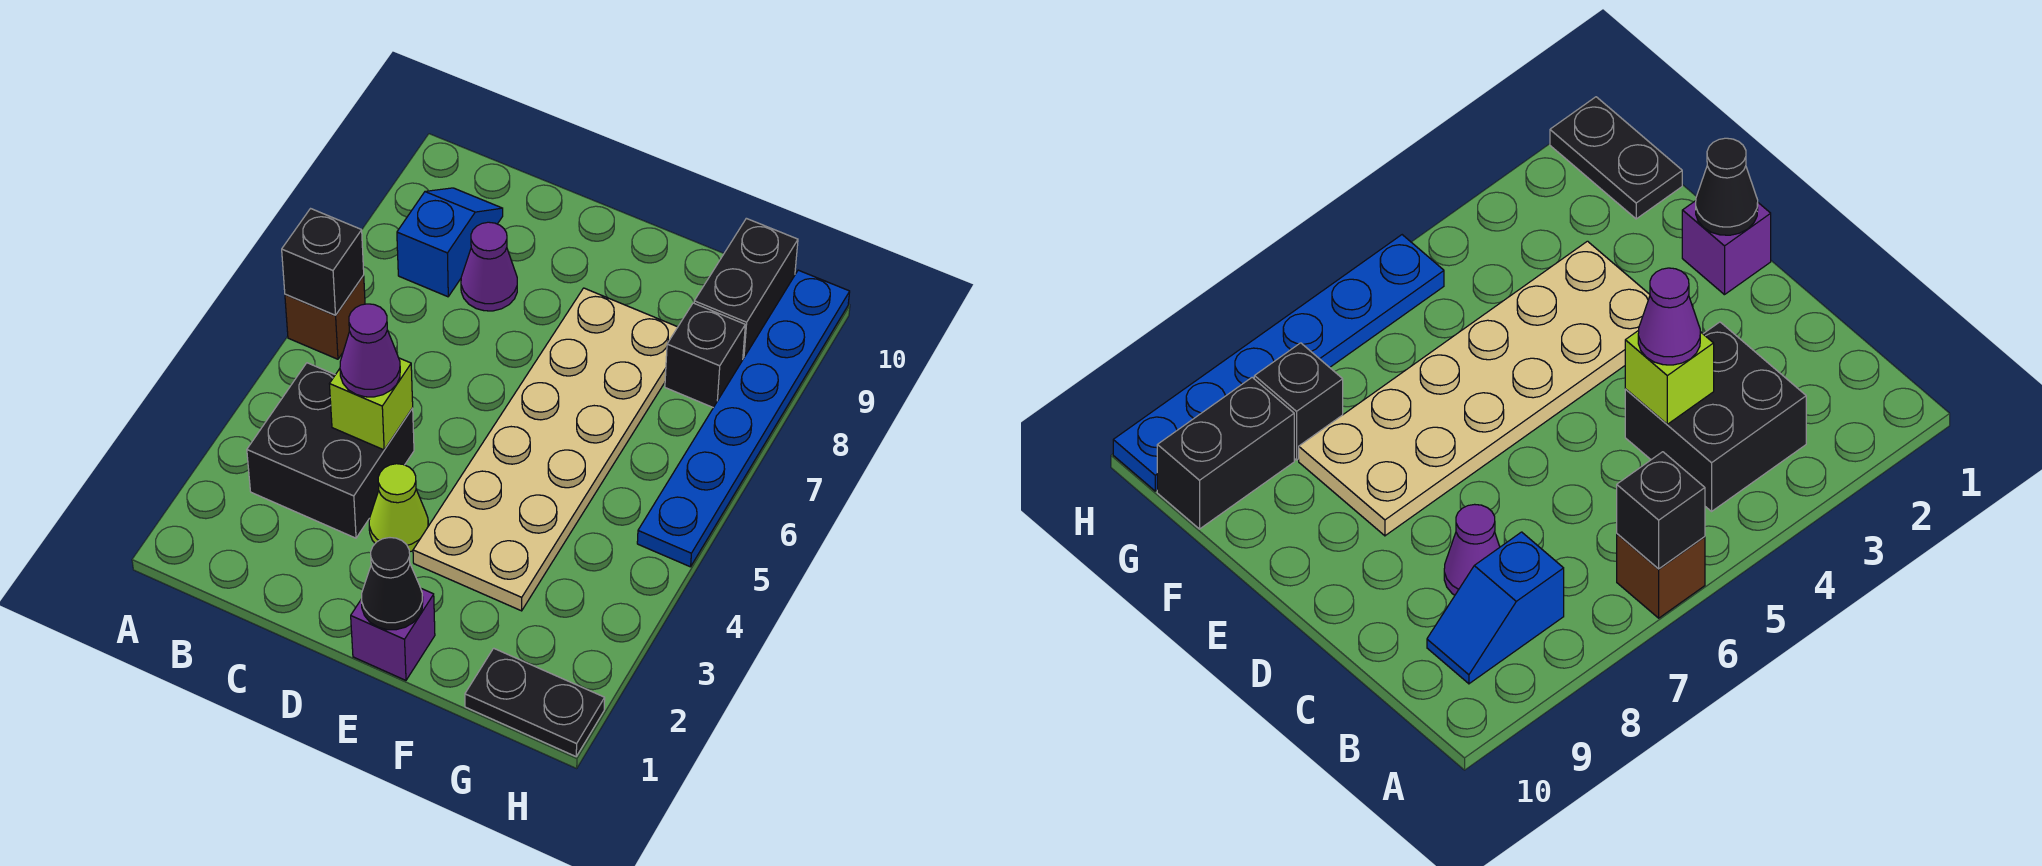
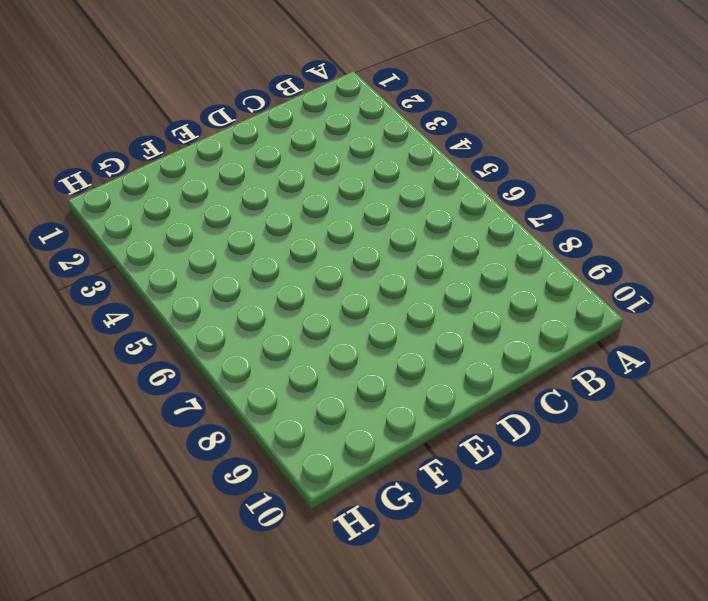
none -> brown brick A6 level 1
none -> black brick B3:C4 level 1
none -> blue slope B8:B9 level 1 top 8

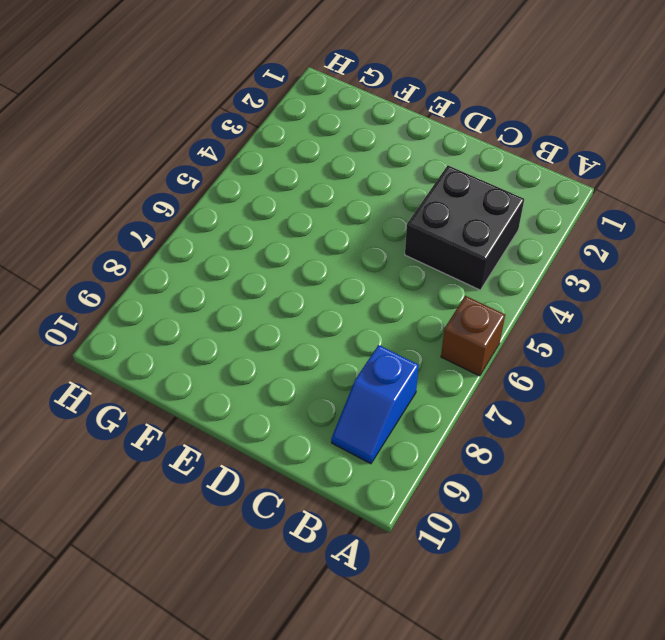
none -> purple cone C8 level 1
none -> lime cone D3 level 1
none -> purple brick E1 level 1

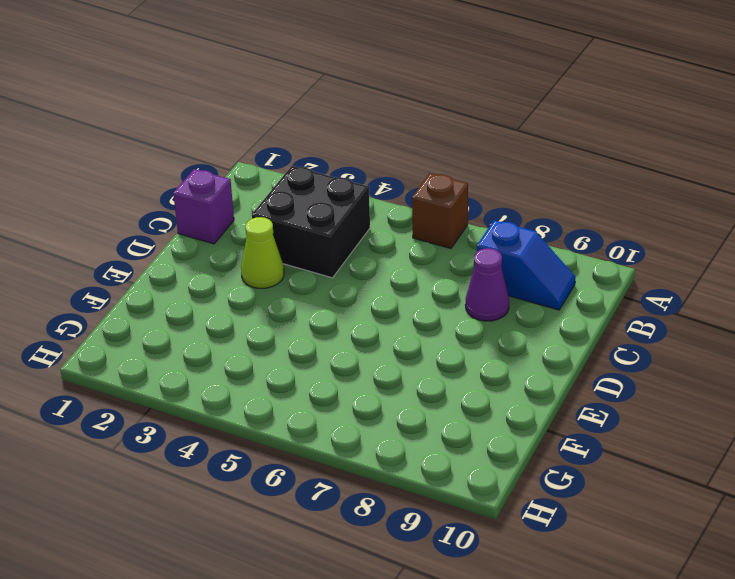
purple brick C1 level 1 -> purple brick E1 level 1
none -> tan plate E3:F8 level 1
none -> black plate G1:H1 level 1
none -> black brick G8 level 1

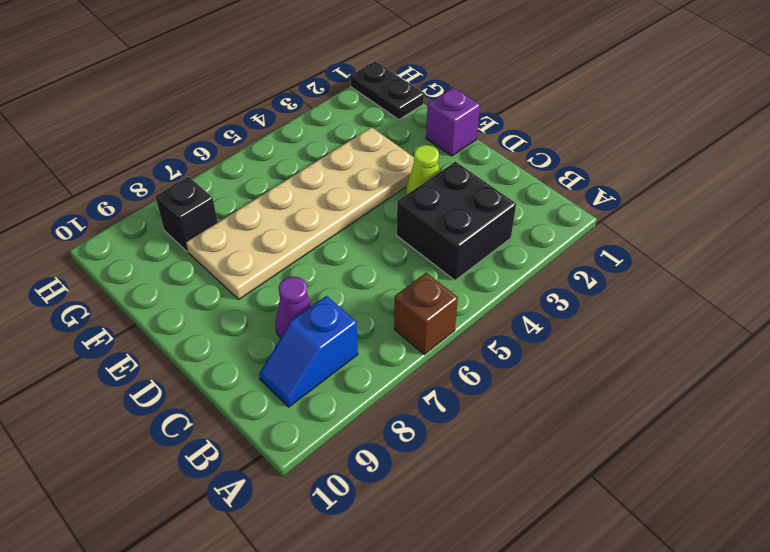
none -> black brick G9:G10 level 1
none -> blue plate H5:H10 level 1
none -> black brick A6 level 2

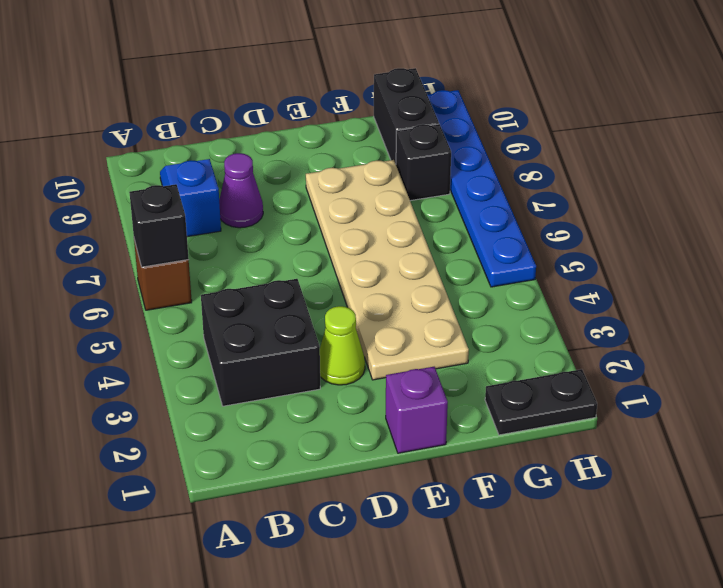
none -> lime brick C4 level 2
none -> black cone E1 level 2
none -> purple cone C4 level 3

